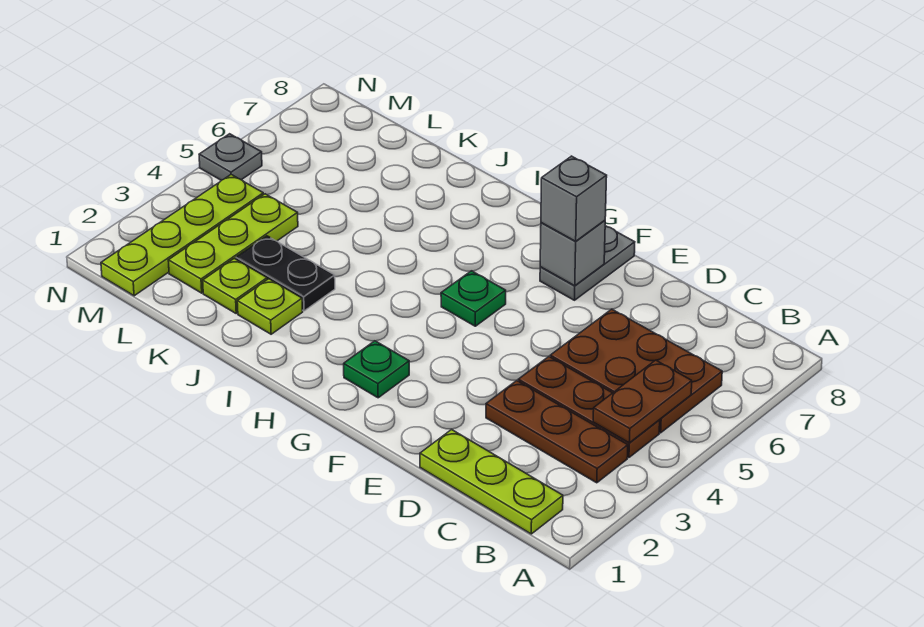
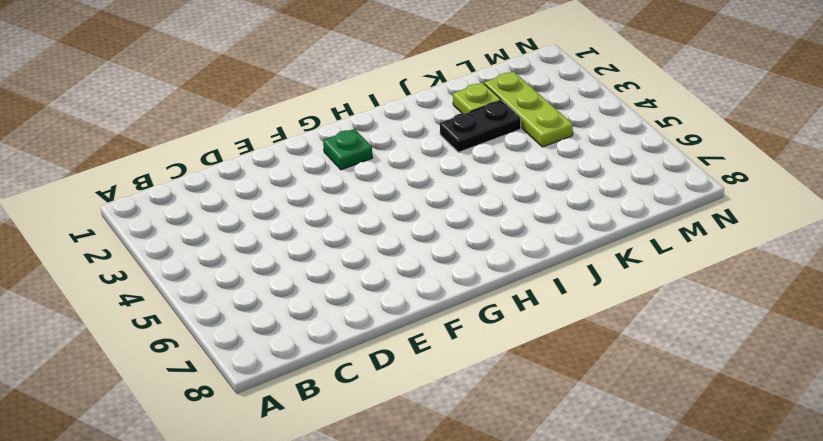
none -> lime plate B1:D1 level 1
none -> brown plate B3:D3 level 1
none -> brown plate B4:D4 level 1

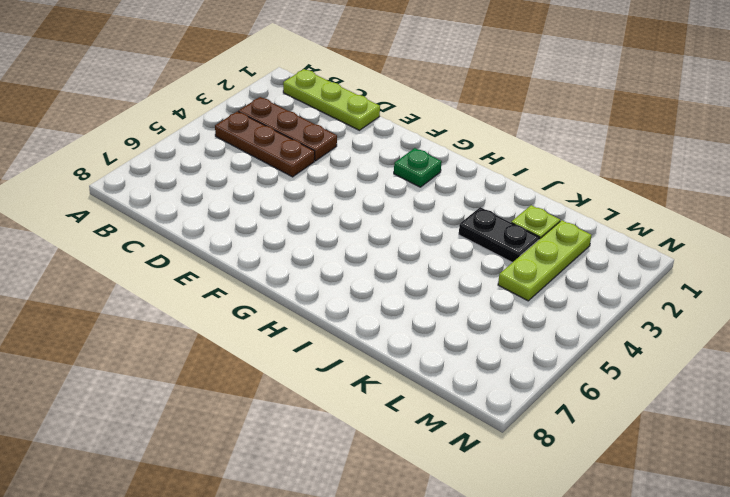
none -> brown plate B5:D6 level 1
none -> grey plate F7:F8 level 1
none -> green plate G5 level 1

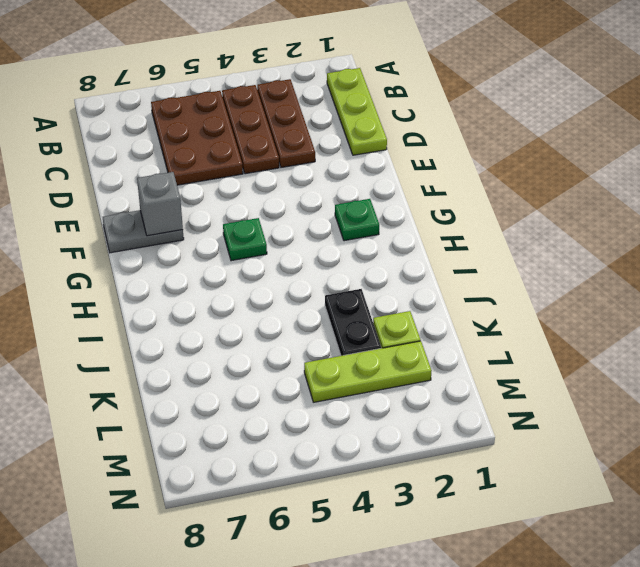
none -> lime plate J2 level 1
none -> lime plate M1:M4 level 1
none -> grey plate N5 level 1

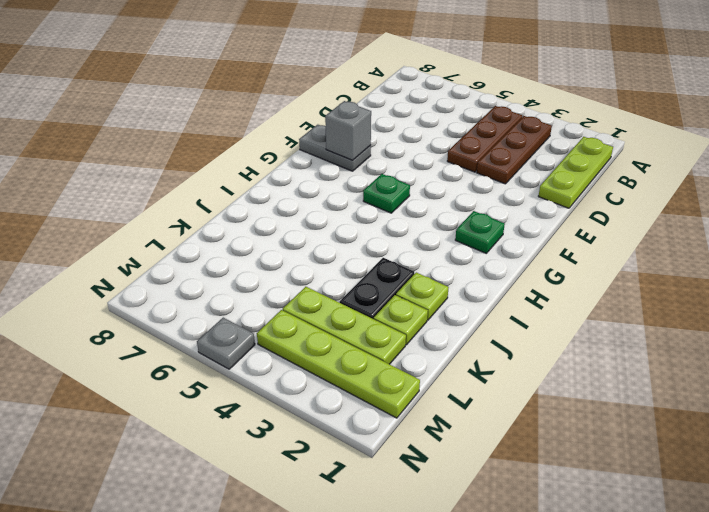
none -> brown plate B5:D6 level 1
none -> brown plate B4:B5 level 2
none -> grey brick F7 level 3

